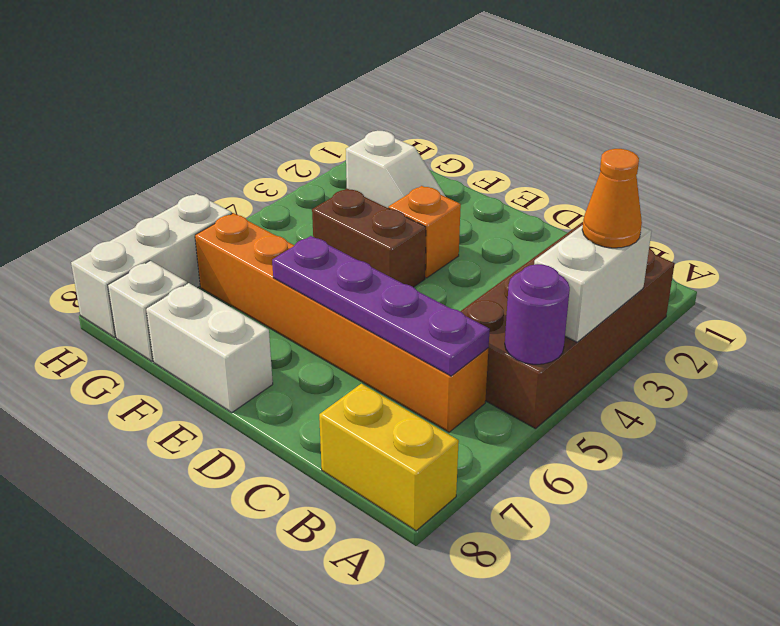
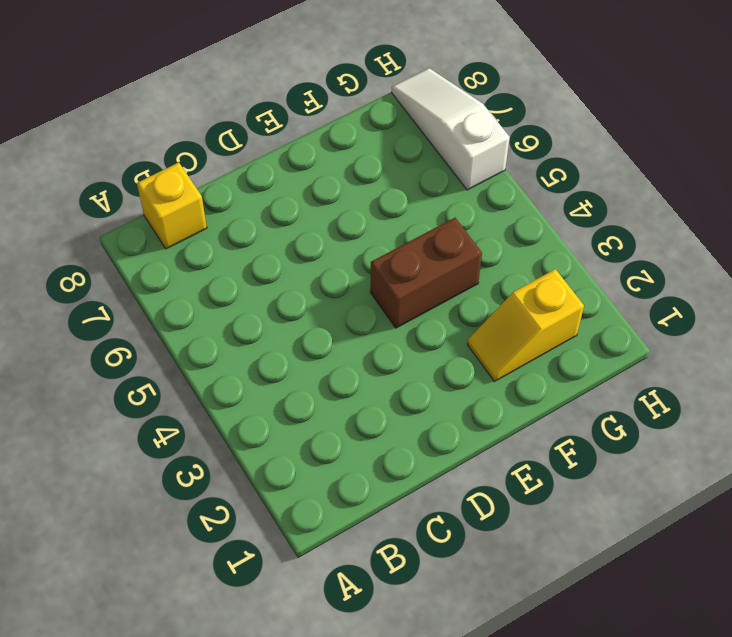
yellow brick B8 level 1 -> yellow brick A8:B8 level 1
yellow slope F2:G2 level 1 top G -> white slope F2:G2 level 1 top G
white slope H6:H8 level 1 top 6 -> white brick H6:H8 level 1
none -> brown brick A2:B5 level 1
none -> orange brick B6:G6 level 1
none -> orange brick E3 level 1

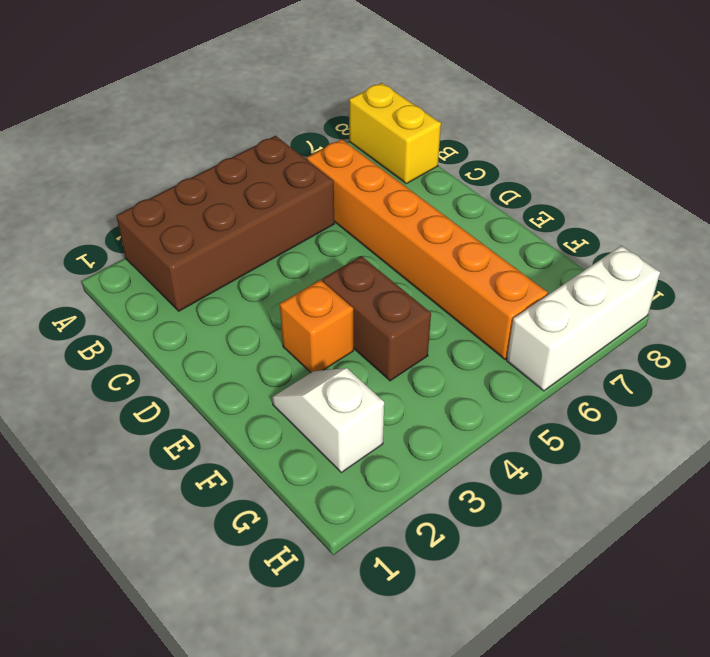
none -> white brick E8:F8 level 1
none -> white brick G8 level 1
none -> white brick A3:A4 level 2

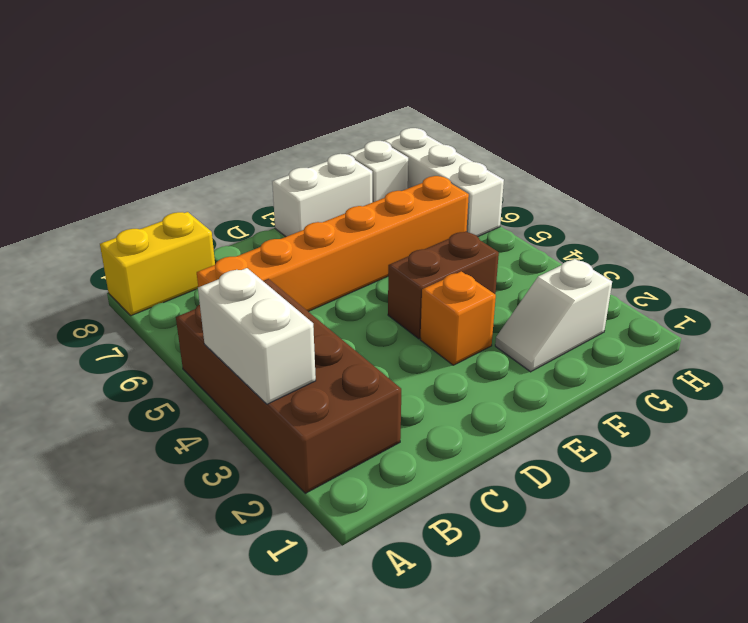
none -> purple round brick A5 level 2
none -> purple plate B6:E6 level 2
none -> orange cone A3 level 3

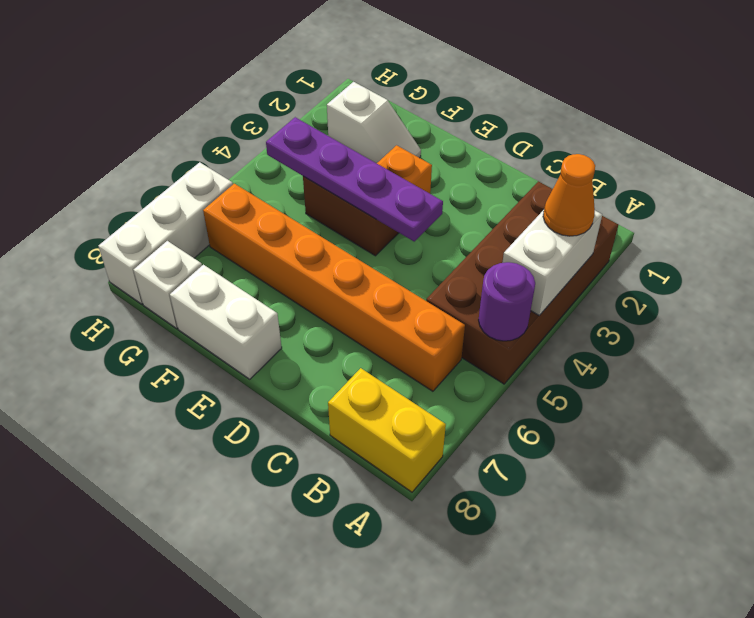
purple plate D4:G4 level 2 -> purple plate B6:E6 level 2

